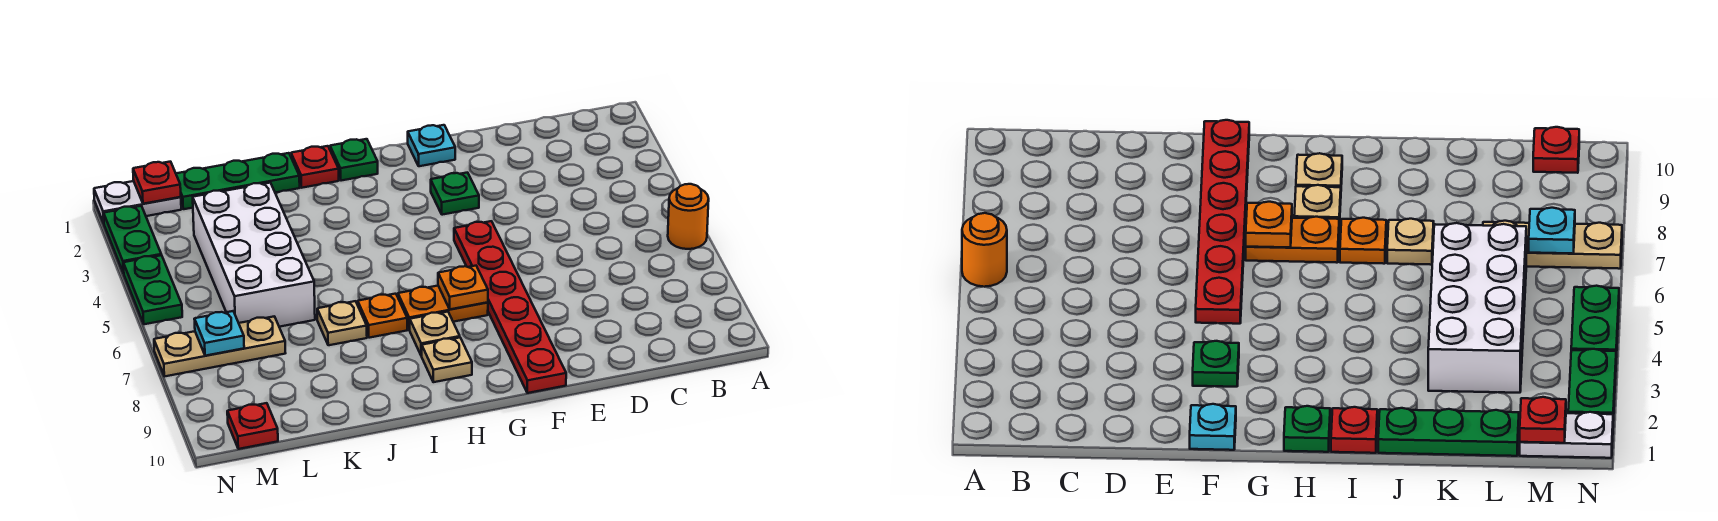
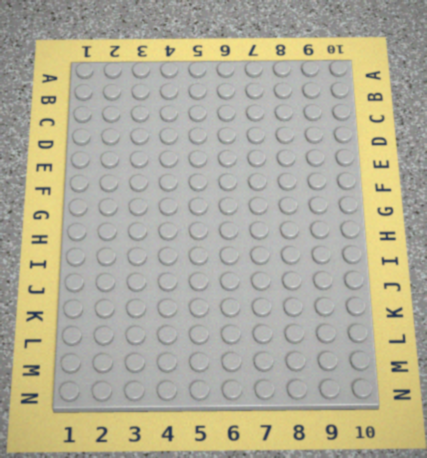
none -> orange round brick A6 level 1
none -> cyan plate F1 level 1
none -> green plate F3 level 1

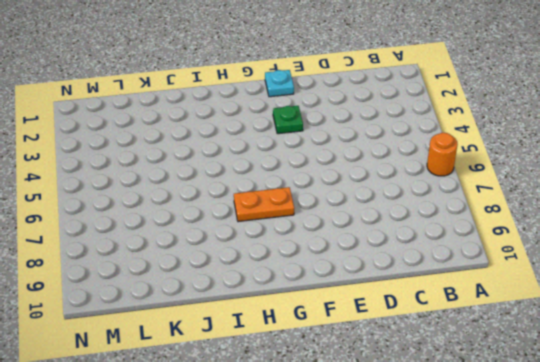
none -> red plate F5:F10 level 1
none -> green plate H1 level 1
none -> tan plate H8 level 1

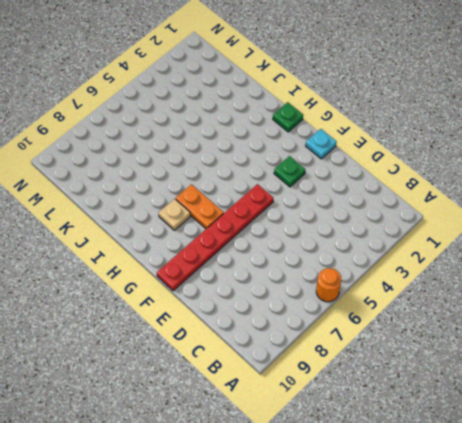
none -> tan plate H9 level 1
none -> red plate I1 level 1
none -> orange plate I7 level 1

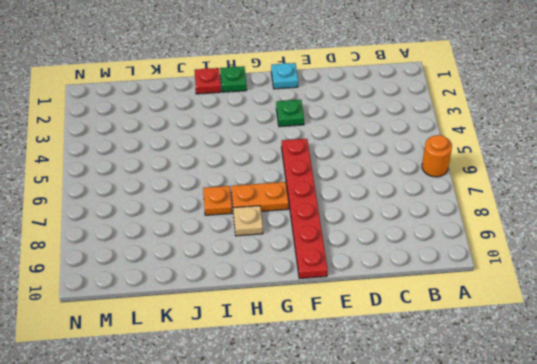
none -> tan plate H9 level 1
none -> green plate J1:L1 level 1
none -> tan plate J7 level 1

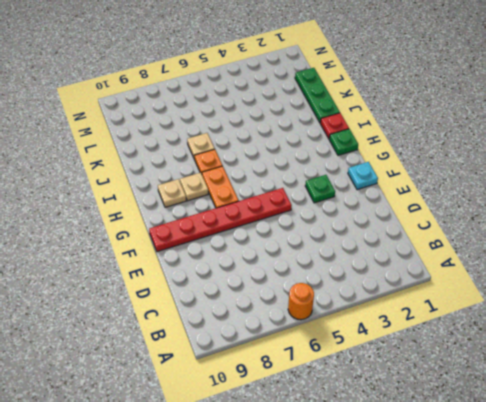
none -> white brick K3:L6 level 1
none -> tan plate L7:N7 level 1
none -> white plate M1:N1 level 1

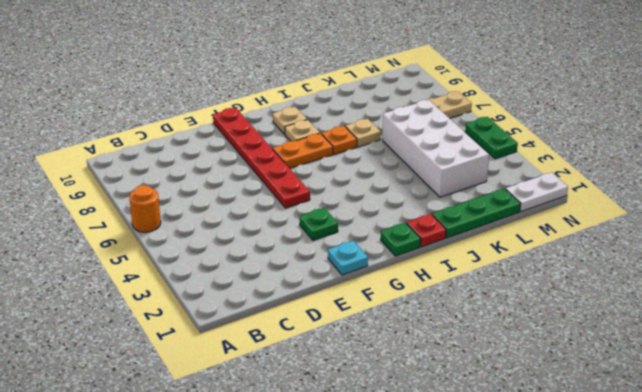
none -> red plate M10 level 1
none -> green plate N2:N3 level 1
none -> orange plate G7 level 2

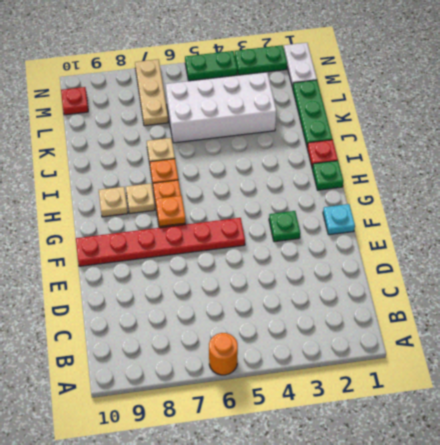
none -> red plate M1 level 2
none -> cyan plate M7 level 2

